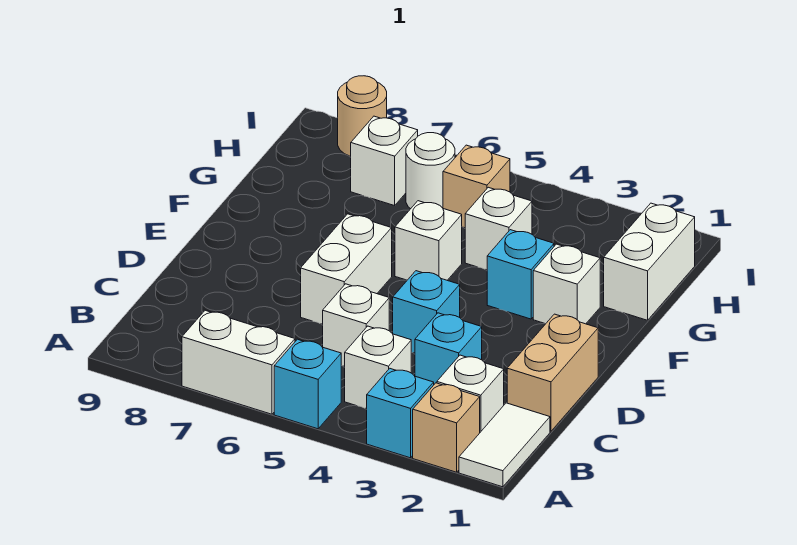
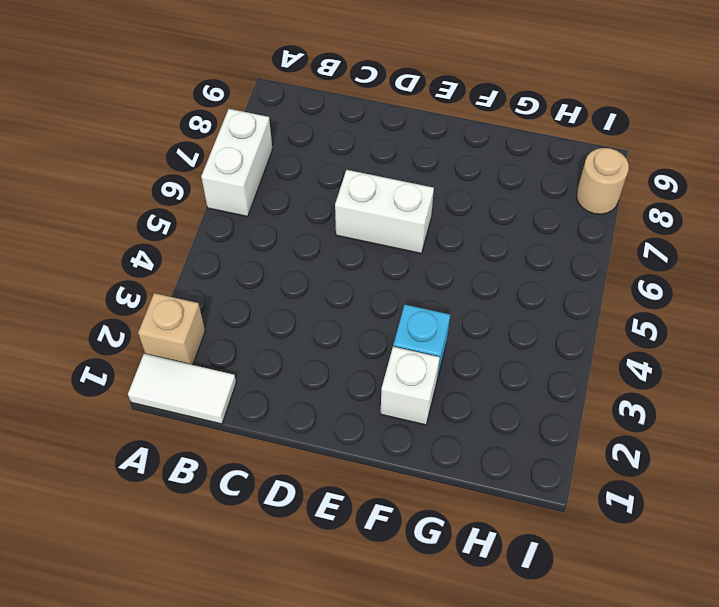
none -> cyan brick A3 level 1
none -> cyan brick A5 level 1
none -> white brick B2 level 1

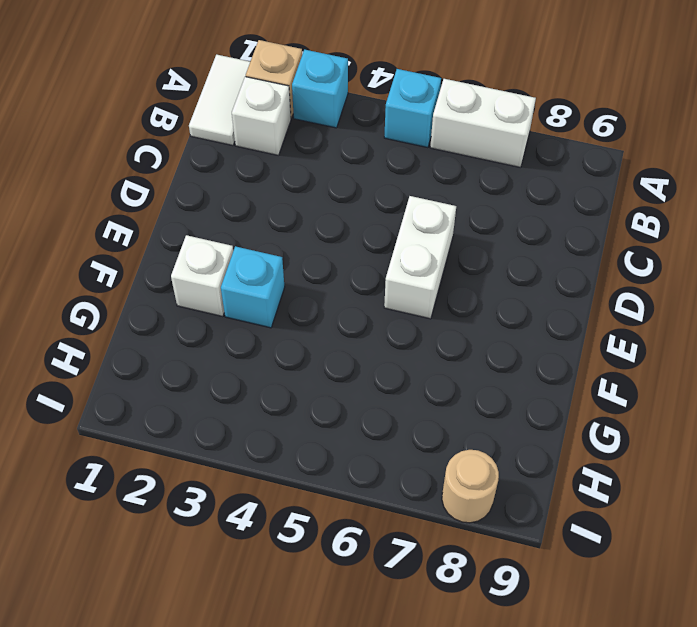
none -> white brick B4 level 1
none -> tan brick C1:D1 level 1
none -> cyan brick C3 level 1

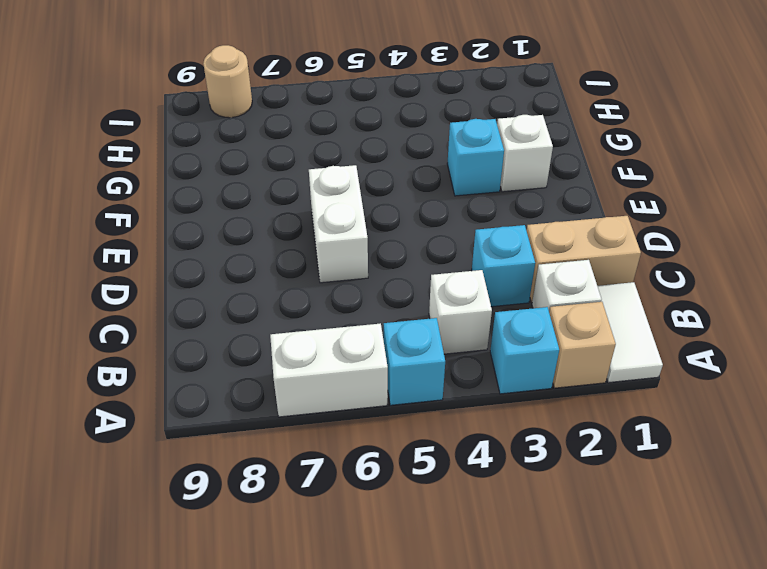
tan brick C1:C2 level 1 -> tan brick C1:D1 level 1
none -> white brick C5 level 1
none -> cyan brick D4 level 1
none -> white brick F5 level 1

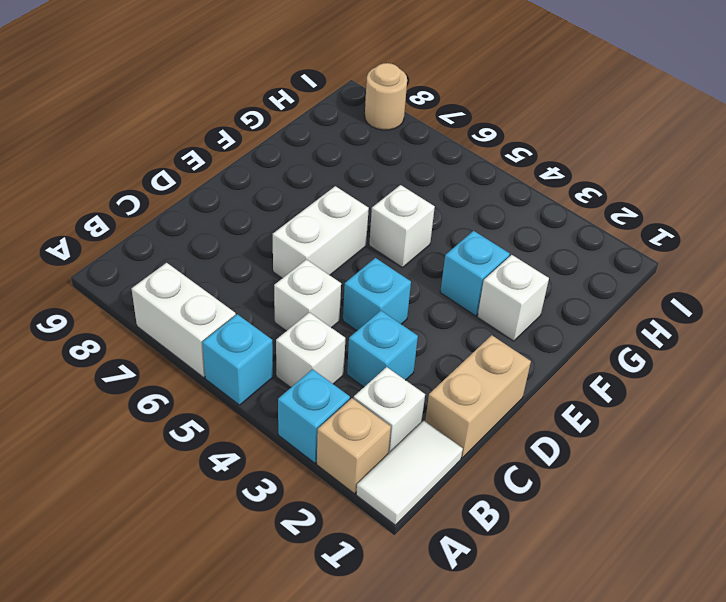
none -> white brick G1:H1 level 1
none -> white brick G4 level 1
none -> tan brick H5 level 1

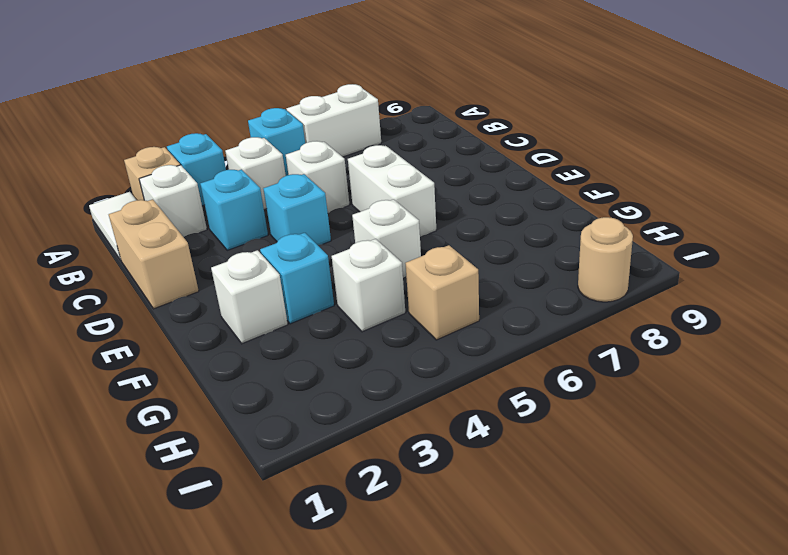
none -> white brick G1:H1 level 1
none -> white round brick H6 level 1
none -> white brick H7 level 1

